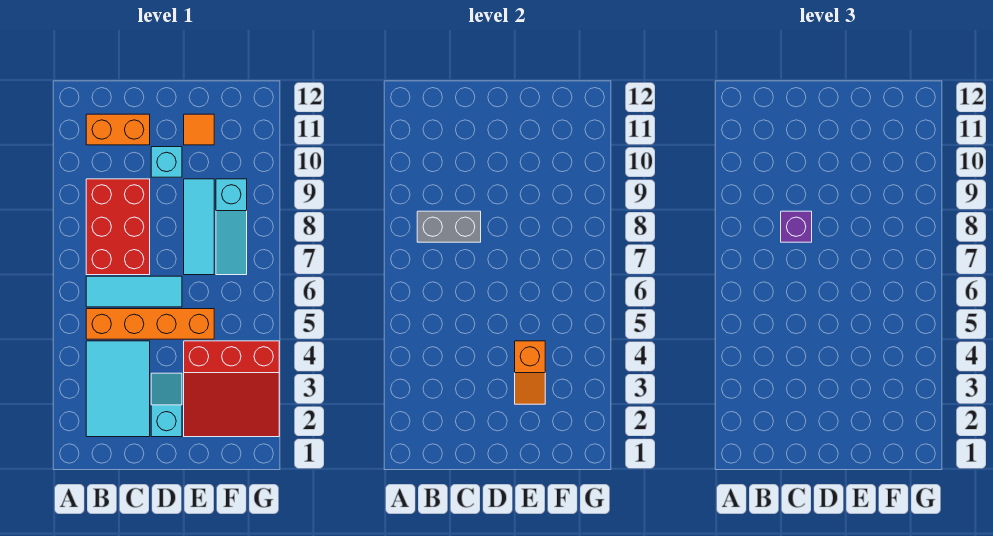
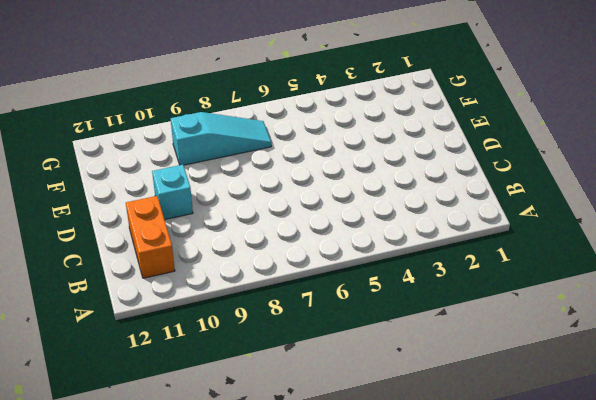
none -> cyan tile B2:C4 level 1
none -> orange brick B5:E5 level 1
none -> cyan tile B6:D6 level 1

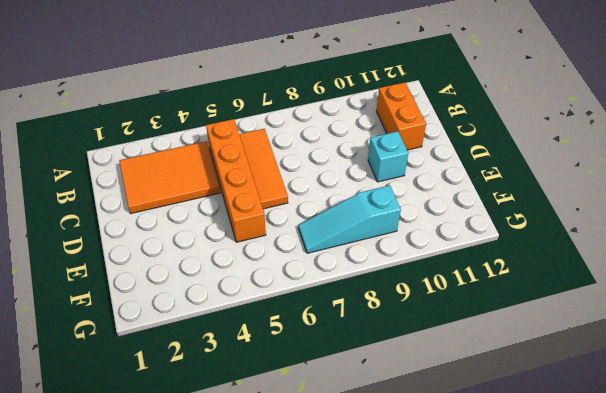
orange tile B2:C4 level 1 -> cyan tile B2:C4 level 1
orange tile B6:D6 level 1 -> cyan tile B6:D6 level 1
none -> red brick B7:C9 level 1
none -> cyan slope D2:D3 level 1 top 2
none -> red slope E2:G4 level 1 top 4

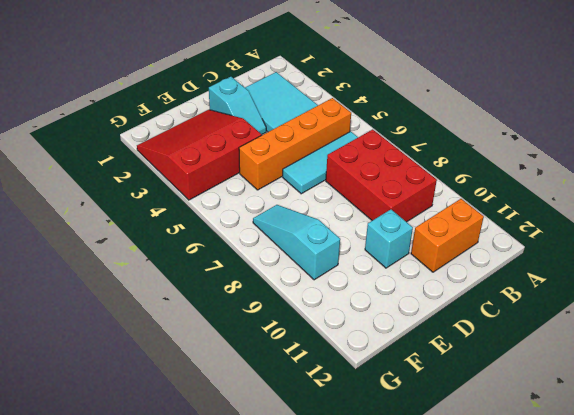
none -> cyan tile E7:E9 level 1
none -> orange tile E11 level 1
none -> grey brick B8:C8 level 2

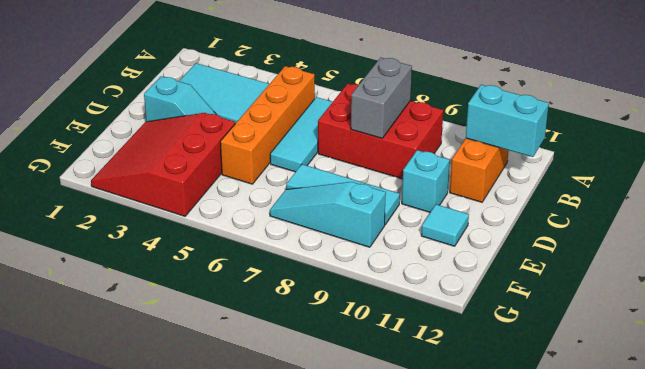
cyan brick B11:B12 level 2 -> none
cyan tile E11 level 1 -> orange tile E11 level 1
none -> orange slope E3:E4 level 2 top 4
none -> purple brick C8 level 3

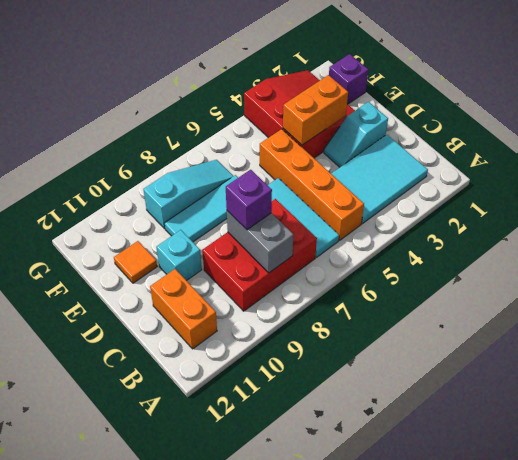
orange brick E3:E4 level 2 -> orange slope E3:E4 level 2 top 4
purple brick F1 level 1 -> none

